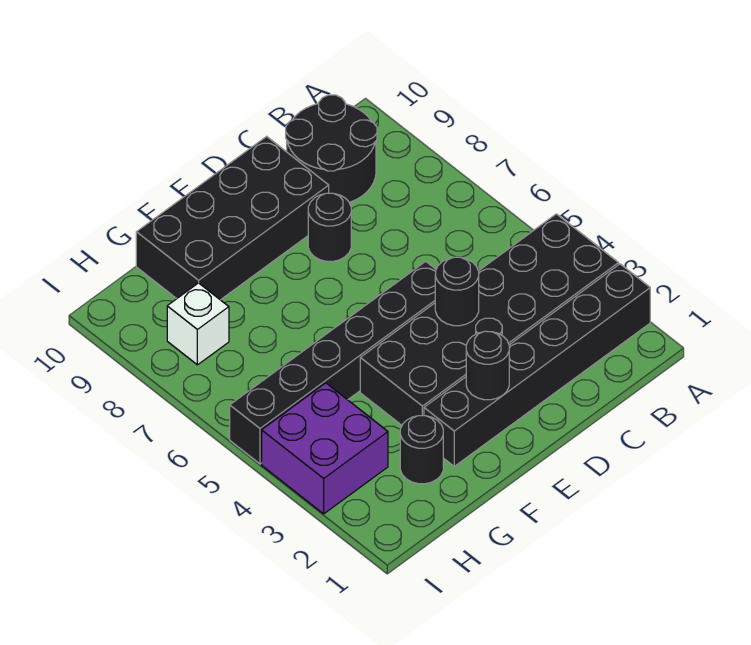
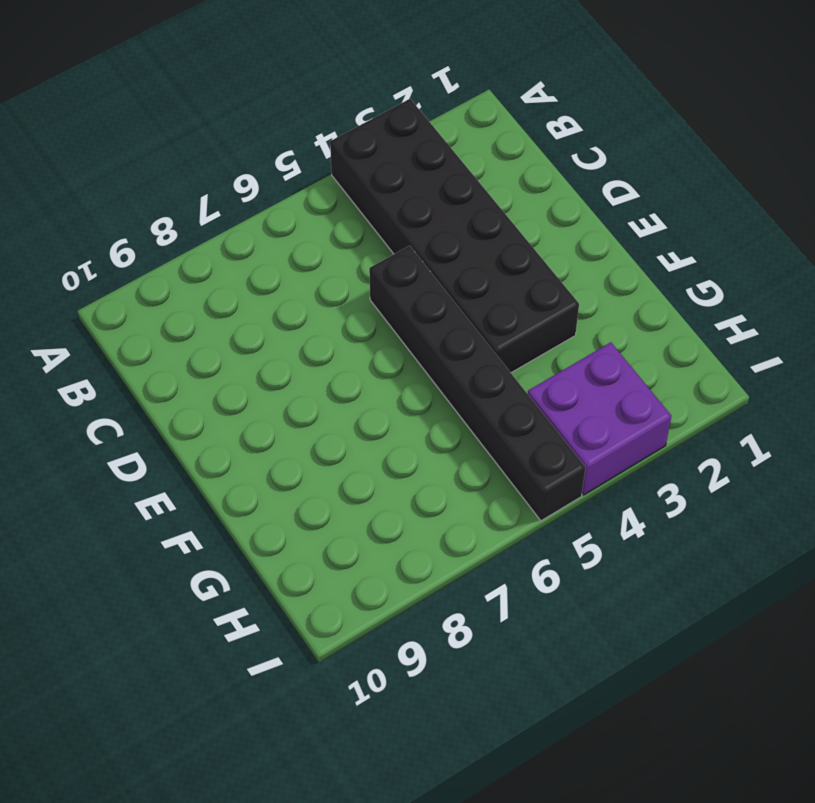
none -> black brick A2:F2 level 1
none -> black round brick B9:C10 level 1

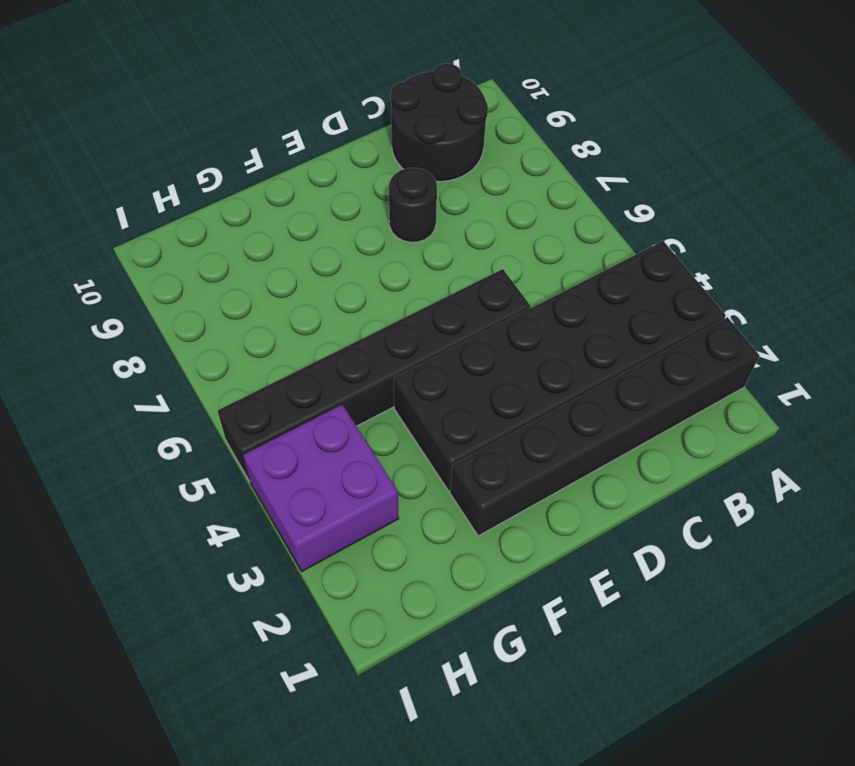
none -> black brick D9:G10 level 1
none -> black round brick G2 level 1

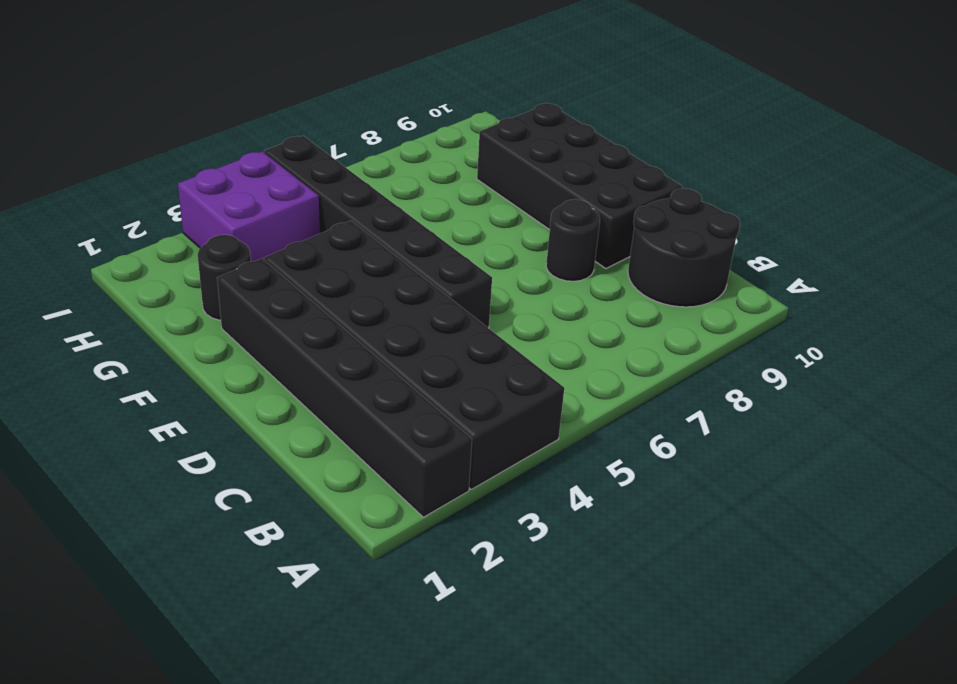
none -> white brick H8 level 1
none -> black round brick D4 level 2

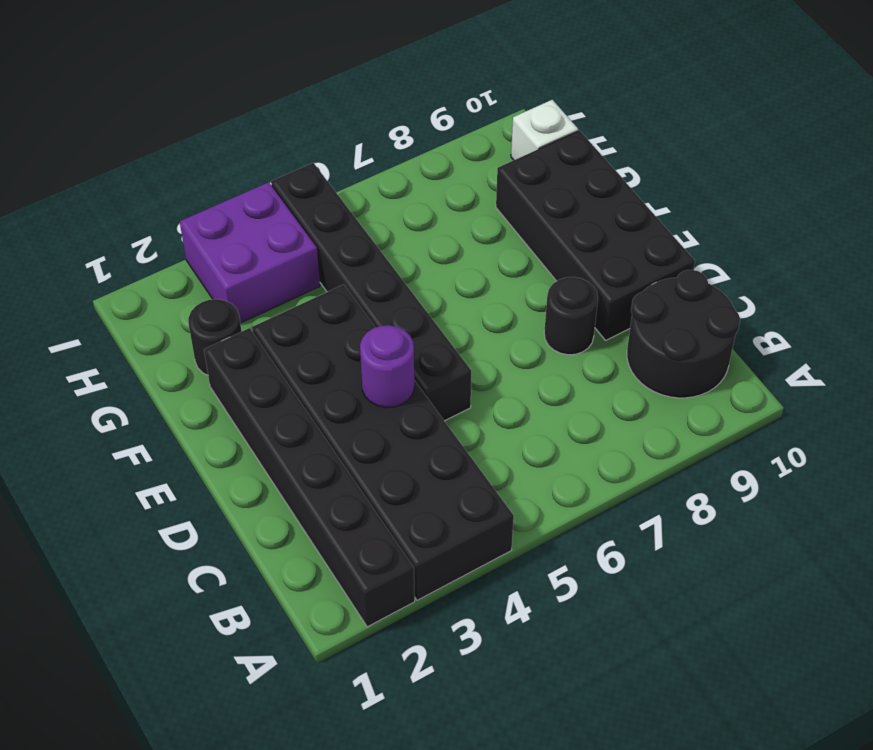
purple round brick D4 level 2 -> black round brick D4 level 2
white brick H10 level 1 -> white brick H8 level 1
none -> black round brick E2 level 2

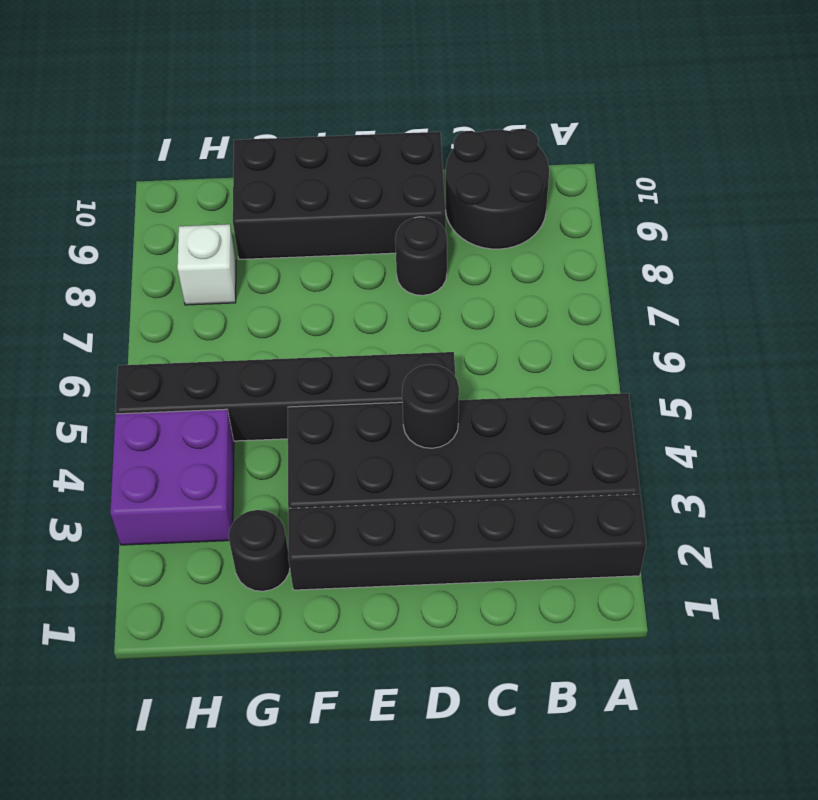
none -> black round brick E2 level 2

